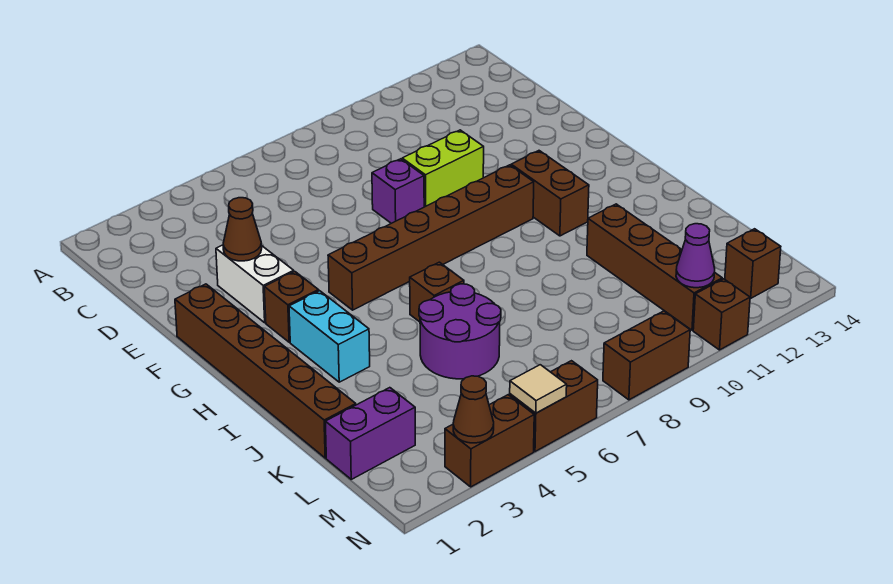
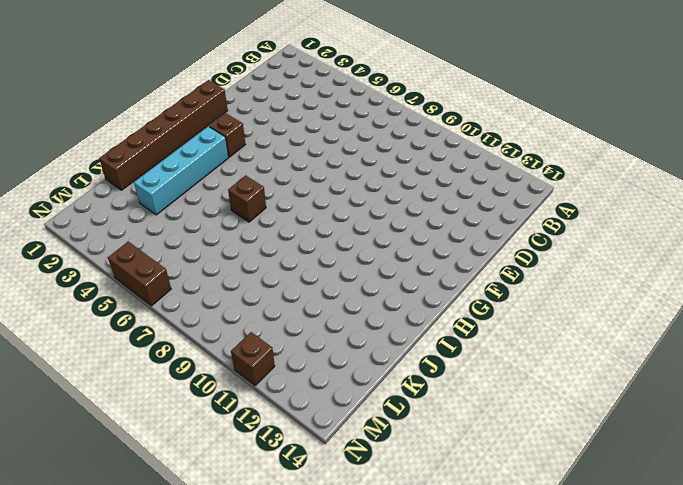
cyan brick H3:K3 level 1 -> cyan brick H3:I3 level 1
none -> white brick E3:F3 level 1
none -> purple brick E8 level 1
none -> lime brick E9:E10 level 1

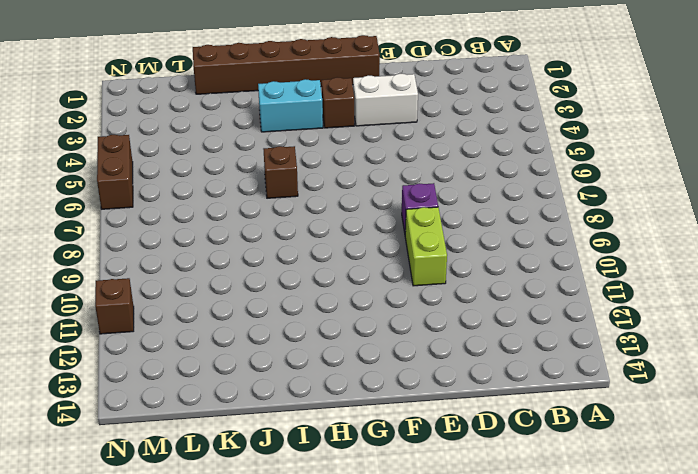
none -> brown brick G5:G10 level 1
none -> brown brick G11:H11 level 1
none -> purple round brick J5:K6 level 1

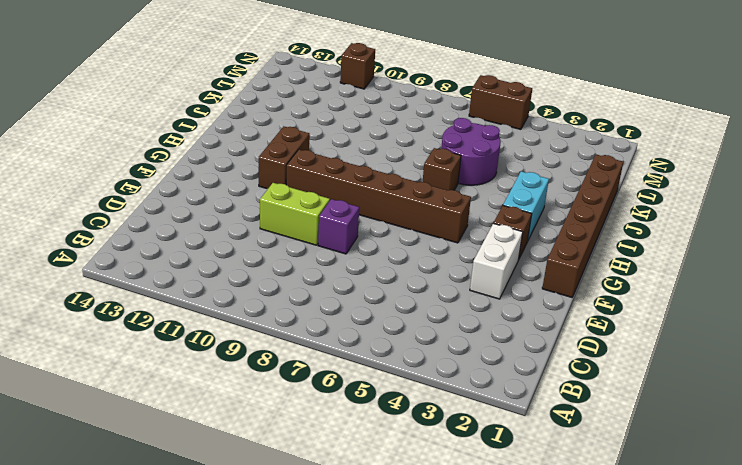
none -> brown brick J11:M11 level 1
none -> purple brick L1:L2 level 1
none -> brown brick M13 level 1

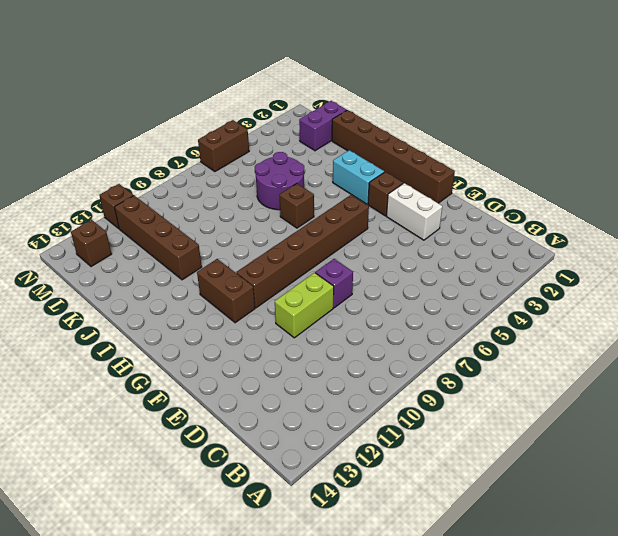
none -> brown brick N3:N4 level 1
none -> brown brick N8:N9 level 1
none -> brown cone E3 level 2

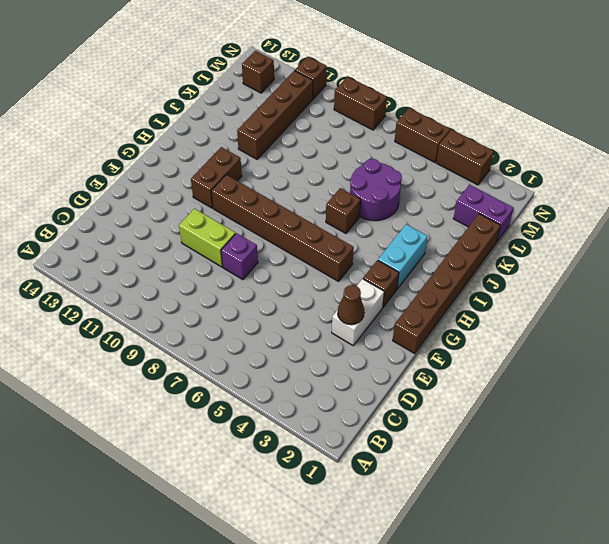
none -> purple cone M11 level 2
none -> brown cone N3 level 2
none -> tan tile N5 level 2

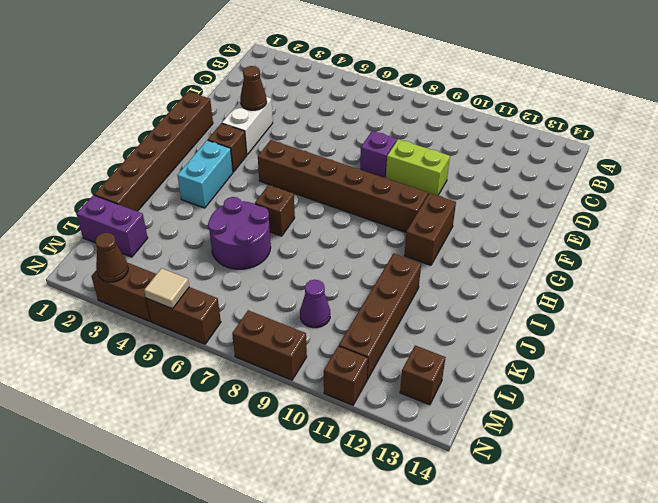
purple cone L9 level 1 -> purple cone M11 level 2

